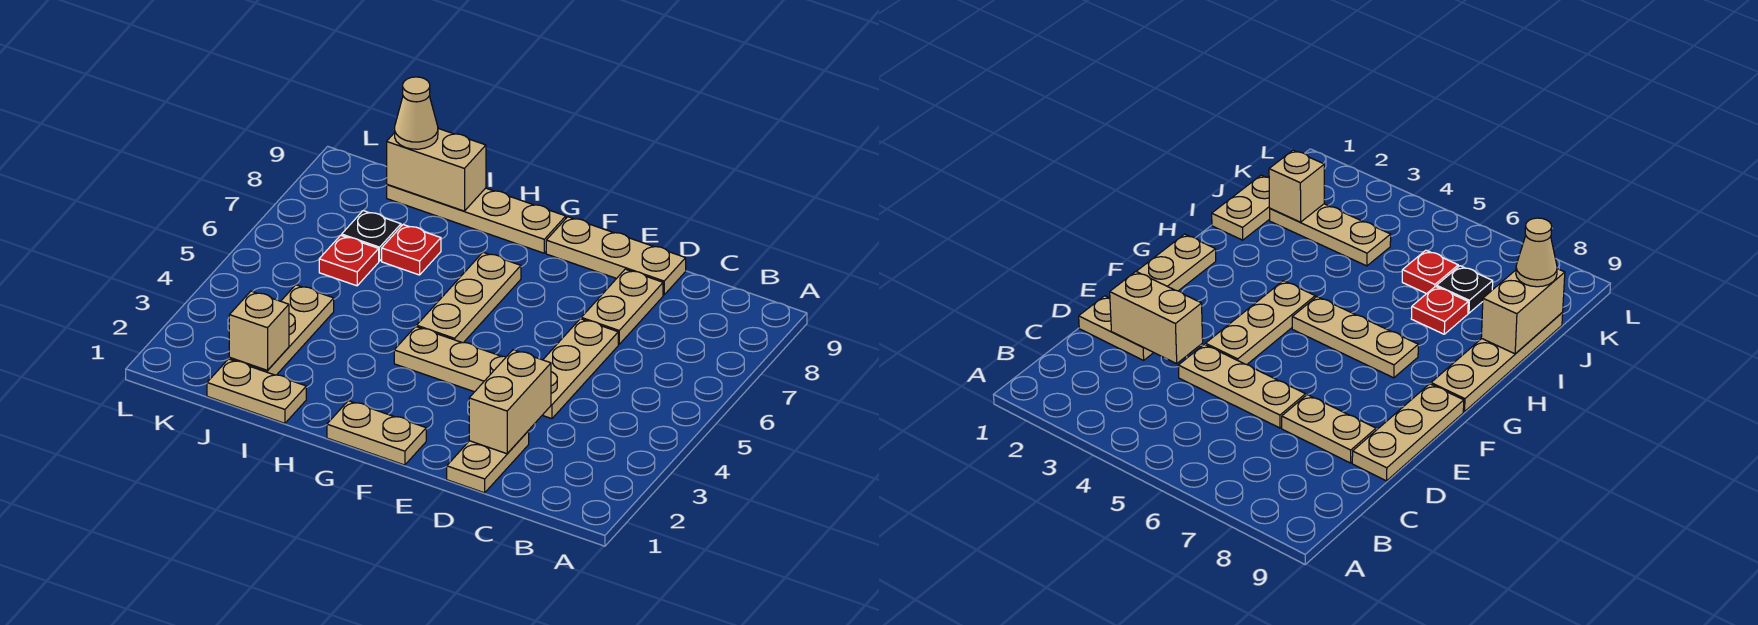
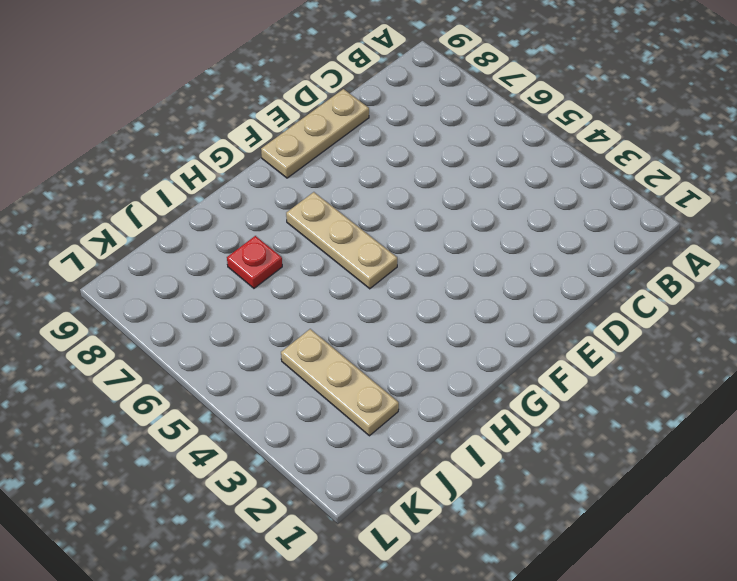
none -> tan plate D1:D2 level 1
none -> tan plate D4:D6 level 1
none -> tan plate D7:D8 level 1

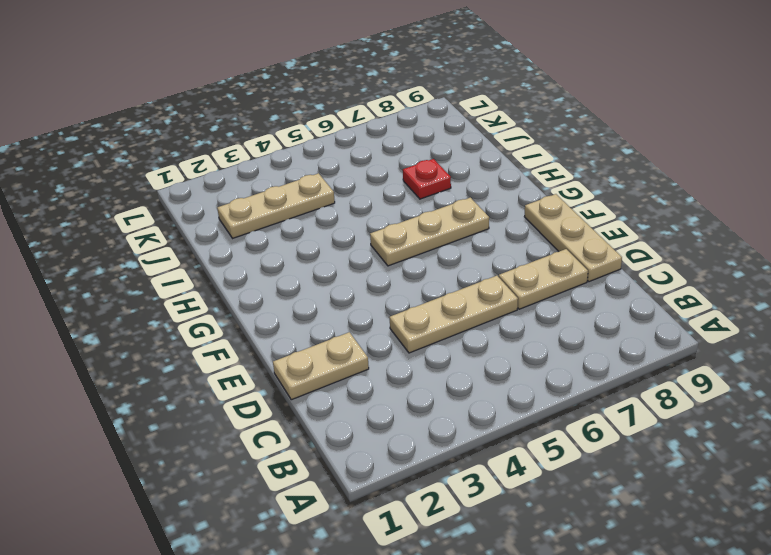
none -> tan plate E4:G4 level 1
none -> tan plate F1:G1 level 1
none -> tan plate G9:J9 level 1

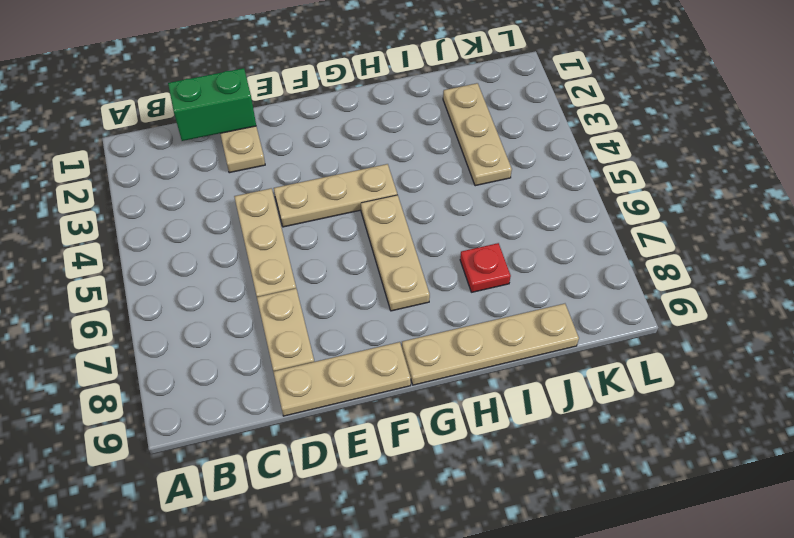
green brick C1:D1 level 2 -> none
none -> tan plate F1:G1 level 1
none -> tan plate I1:J1 level 1
none -> red plate J6 level 1

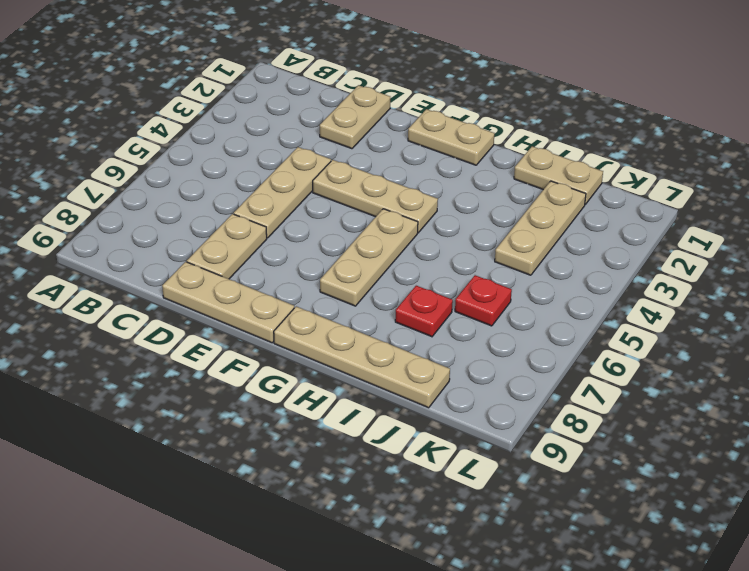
none -> black plate J7 level 1
none -> tan brick D2:D3 level 2
none -> tan brick I9:J9 level 2

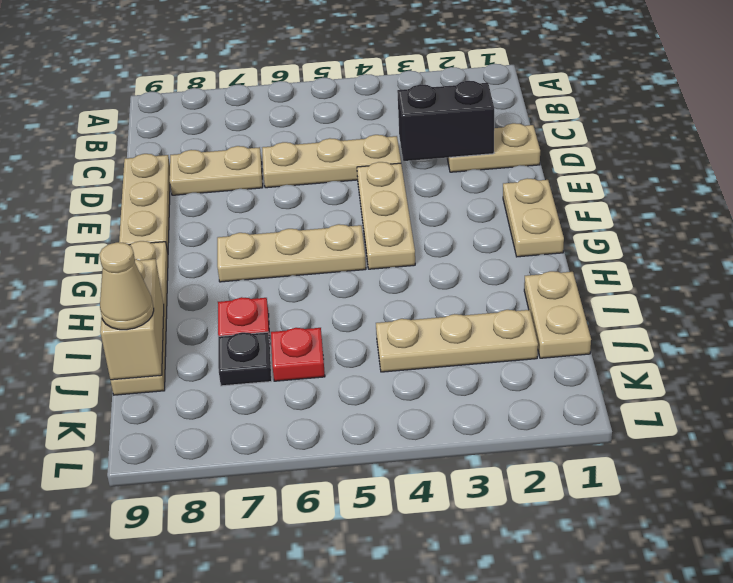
black brick D2:D3 level 2 -> tan brick D2:D3 level 2
none -> tan brick J2 level 2

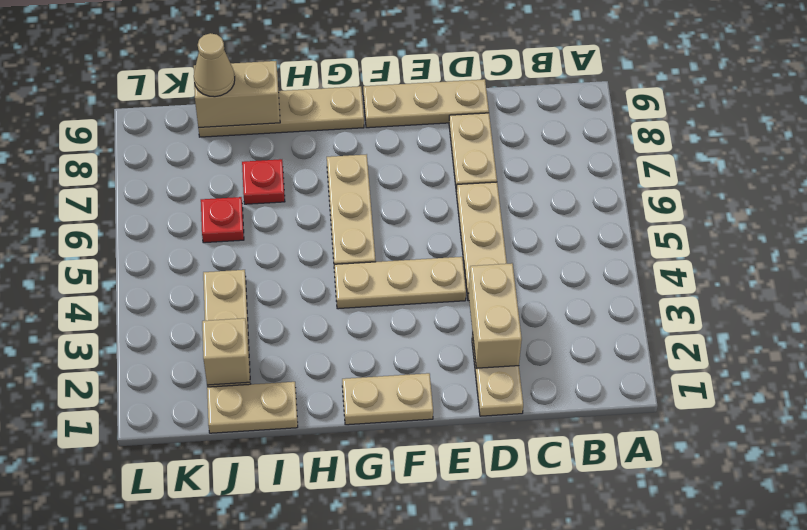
none -> black plate J7 level 1

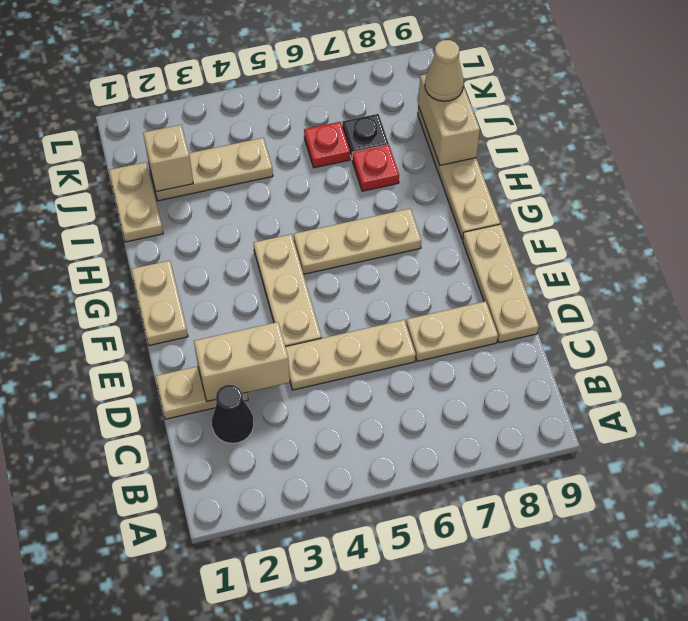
black cone C2 level 1 -> none

